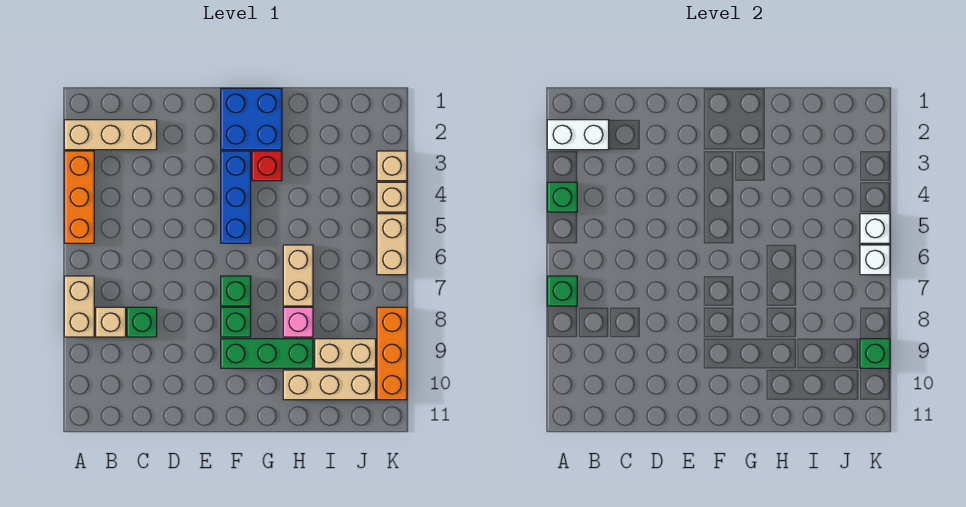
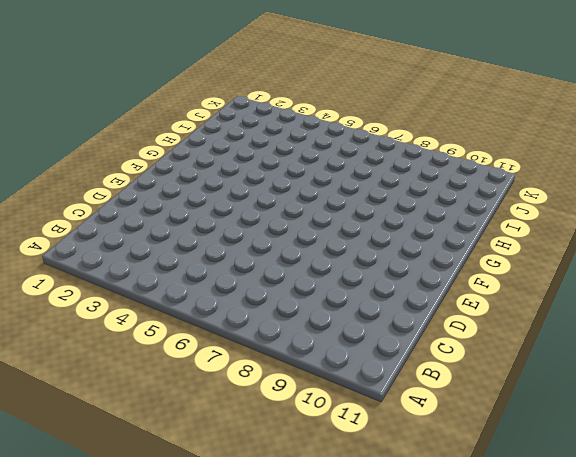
none -> tan brick A2:C2 level 1
none -> orange brick A3:A5 level 1
none -> tan brick A7:A8 level 1

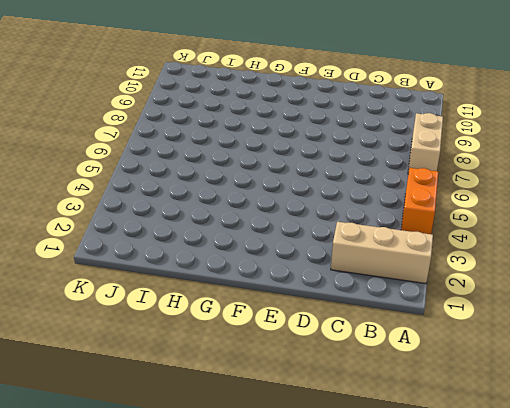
orange brick A4:A5 level 1 -> orange brick A3:A5 level 1
none -> tan brick B8 level 1
none -> green brick C8 level 1
none -> blue brick F1:G2 level 1

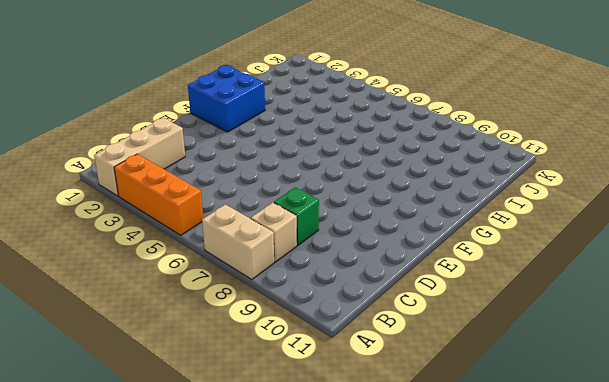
none -> blue brick F3:F5 level 1
none -> green brick F7 level 1
none -> green brick F8 level 1

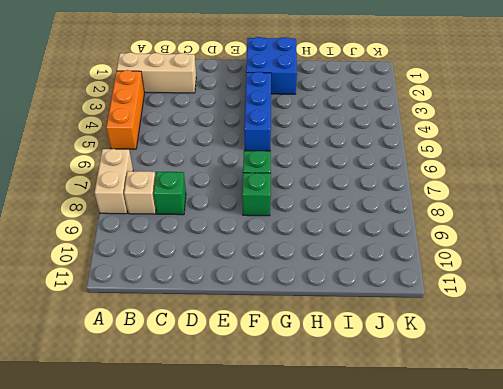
none -> green brick F9:H9 level 1
none -> red brick G3 level 1
none -> tan brick H6:H7 level 1

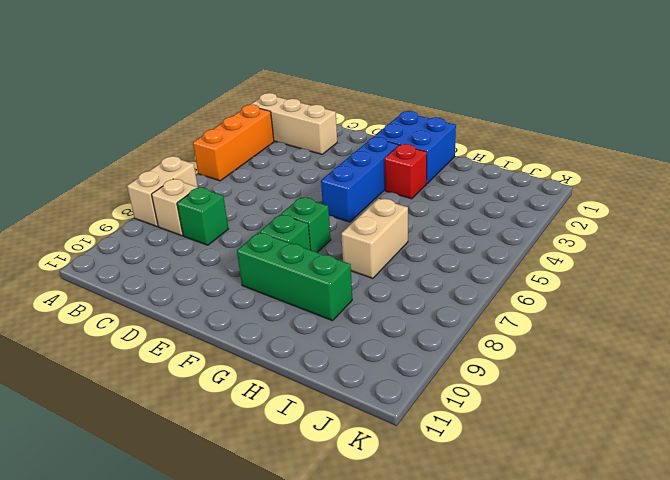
none -> pink brick H8 level 1
none -> tan brick H10:J10 level 1
none -> tan brick I9:J9 level 1

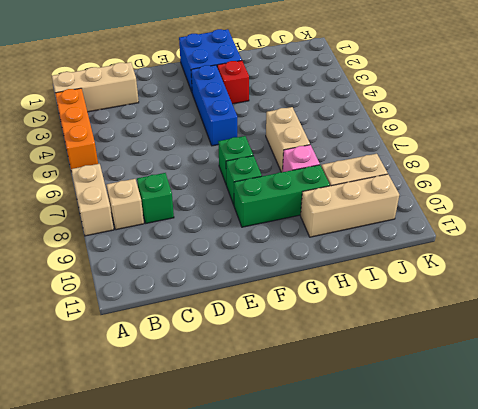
none -> tan brick K3 level 1
none -> tan brick K4 level 1
none -> tan brick K5:K6 level 1

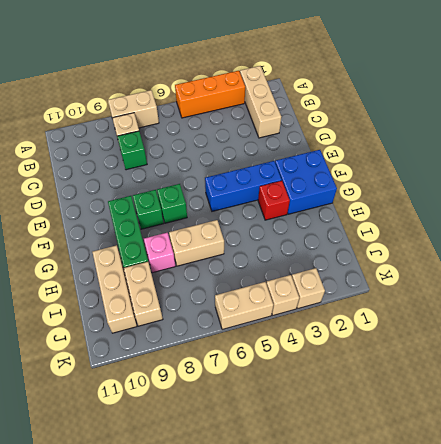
none -> orange brick K8:K10 level 1
none -> white brick A2:B2 level 2
none -> green brick A4 level 2

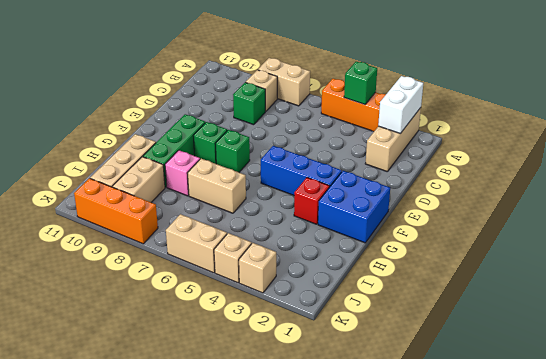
none -> green brick A7 level 2
none -> white brick K5 level 2
none -> white brick K6 level 2

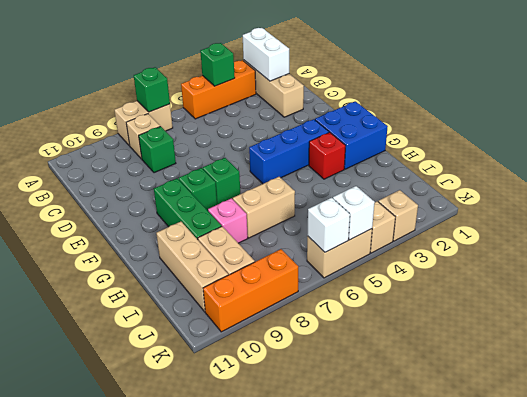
none -> green brick K9 level 2

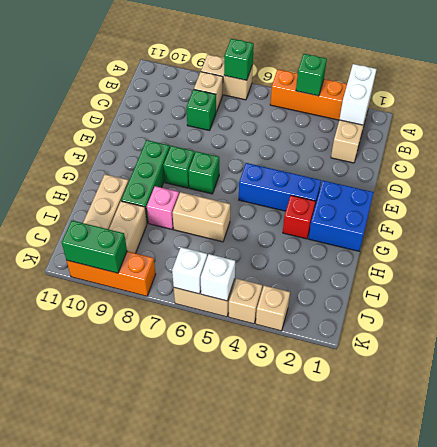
green brick K9:K10 level 2 -> green brick K9 level 2

